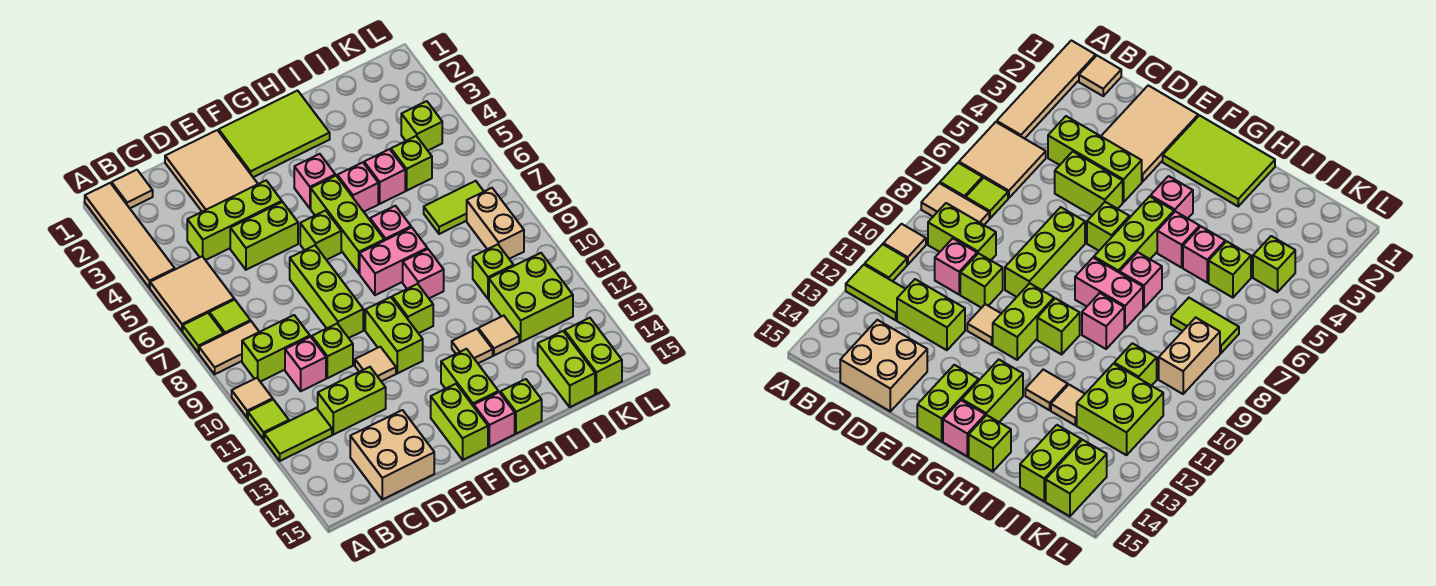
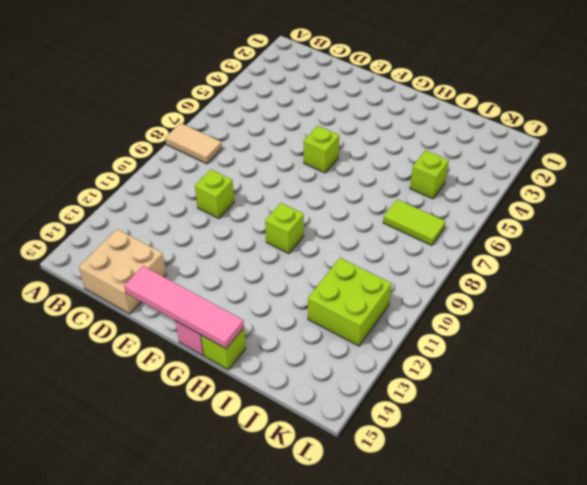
pink tile E15:H15 level 2 -> none
none -> tan tile A1:A4 level 1
none -> tan tile A5:B6 level 1
none -> lime tile A7 level 1
none -> tan tile A10 level 1

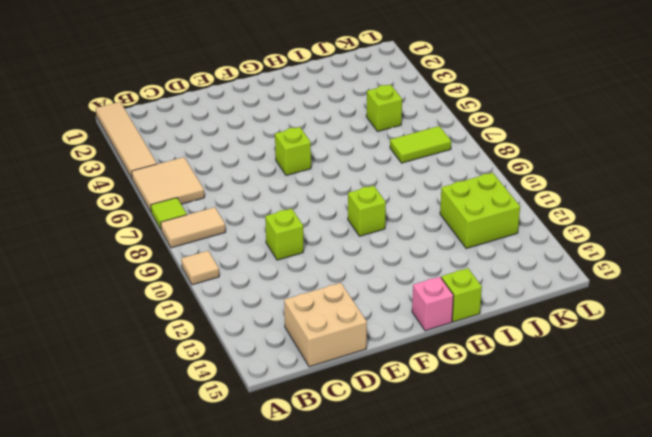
none -> lime tile A11 level 1
none -> lime tile A12:B12 level 1
none -> tan tile B1 level 1
none -> lime tile B7 level 1

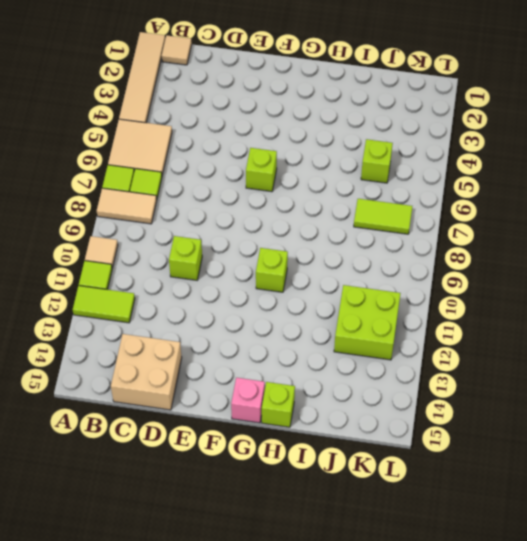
none -> lime brick B9:C9 level 1
none -> lime brick C4:E4 level 1
none -> pink brick C10 level 1
none -> lime brick C12:D12 level 1

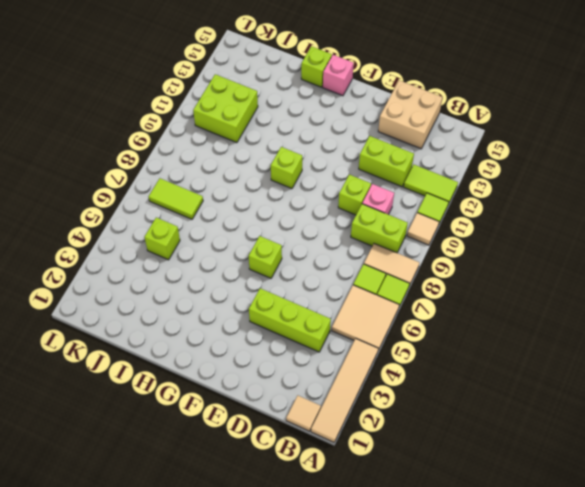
none -> tan tile D1:E3 level 1
none -> lime brick D5:E5 level 1
none -> lime brick E7:E9 level 1
none -> tan tile E11 level 1

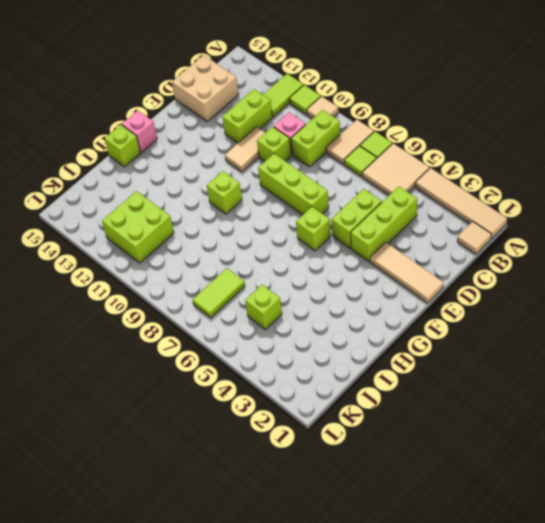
tan tile D11:E11 level 1 -> tan tile E11 level 1
tan tile E1:E3 level 1 -> tan tile D1:E3 level 1
none -> lime tile F1:H2 level 1
none -> lime brick F10:F11 level 1
none -> lime brick F14:F15 level 1
none -> pink brick G4 level 1

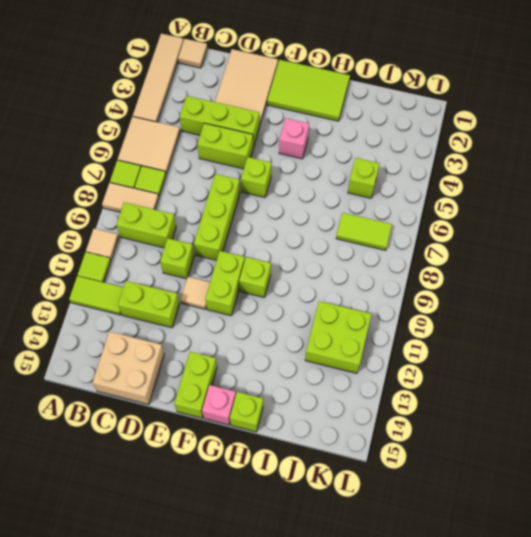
none -> pink brick C10 level 1
none -> lime brick G5:G7 level 1
none -> pink brick G8:H8 level 1
none -> lime brick G13:G14 level 1

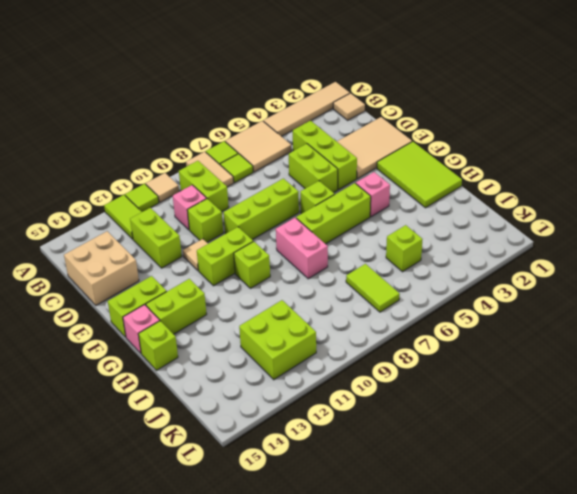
none -> pink brick H5 level 1
none -> pink brick H7 level 1
none -> pink brick H9 level 1
none -> tan tile H12 level 1

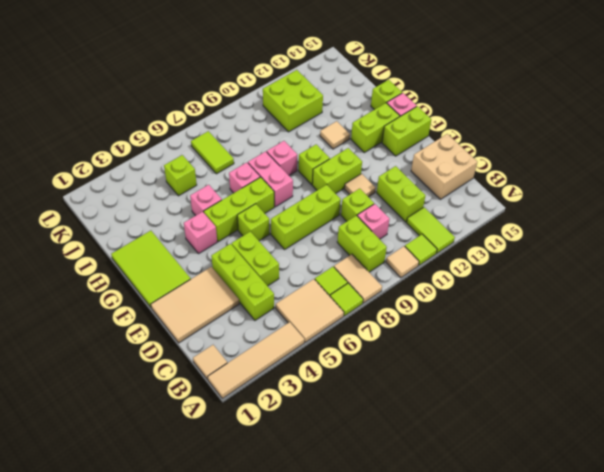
none -> pink brick I5 level 1
none -> tan tile I12 level 1
none -> lime brick J10 level 1
none -> lime brick J14:J15 level 1

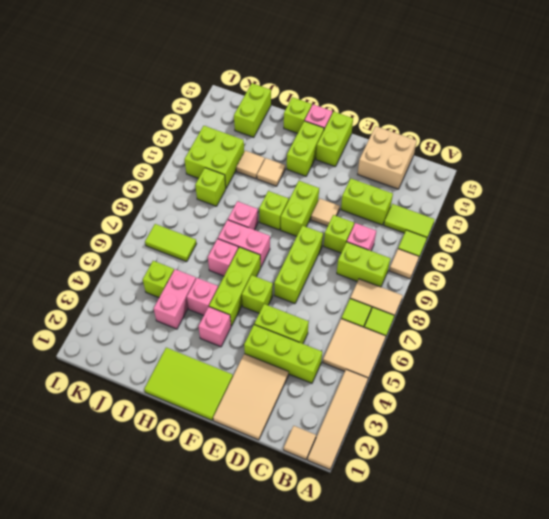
pink brick I4:I5 level 1 -> pink brick I5 level 1
none -> lime brick K4 level 1
none -> tan brick K8:K9 level 1
none -> lime brick K14:K15 level 1

